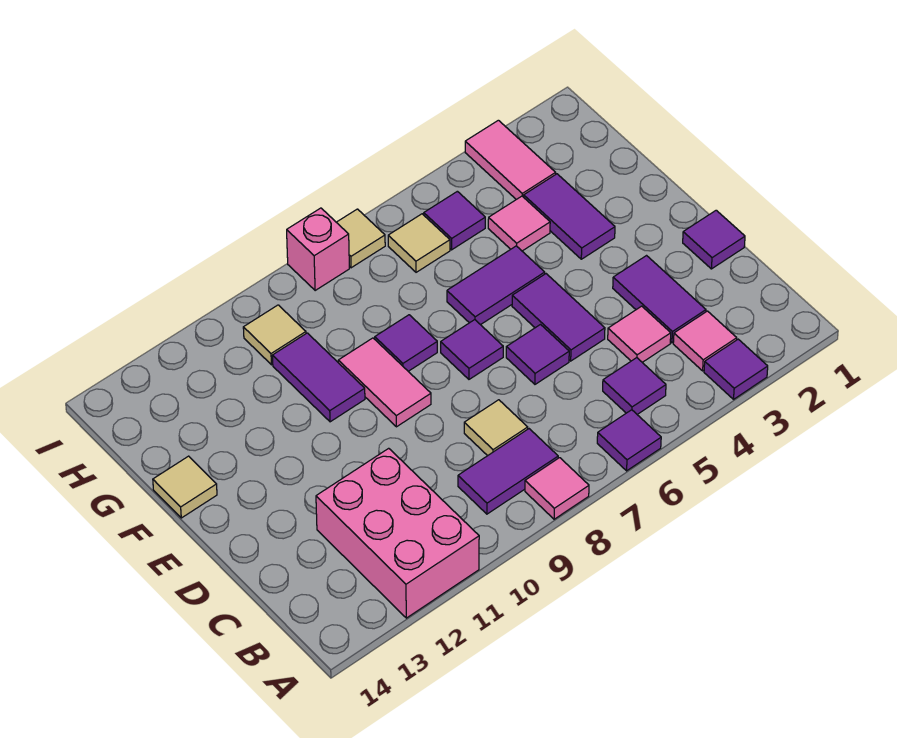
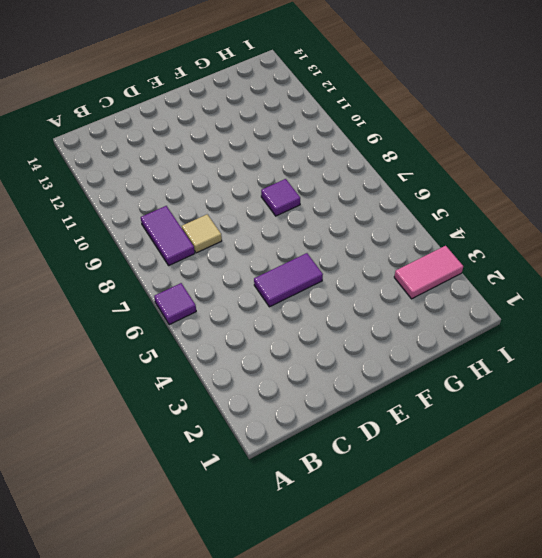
none -> purple tile A3 level 1
none -> pink tile A8 level 1
none -> pink brick A11:C12 level 1

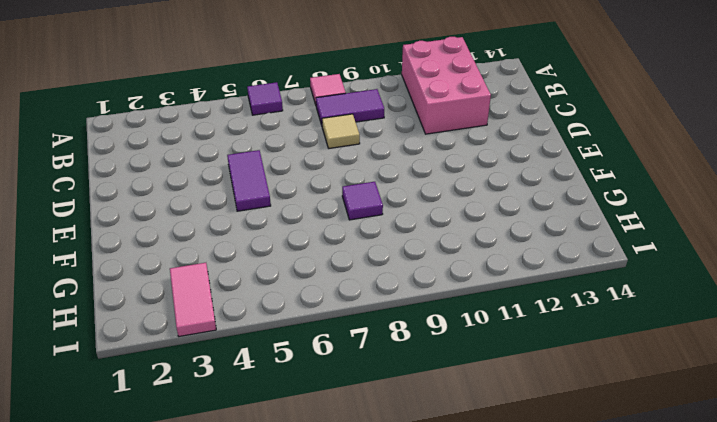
none -> purple tile A3 level 1
none -> pink tile B3 level 1
none -> purple tile B5 level 1

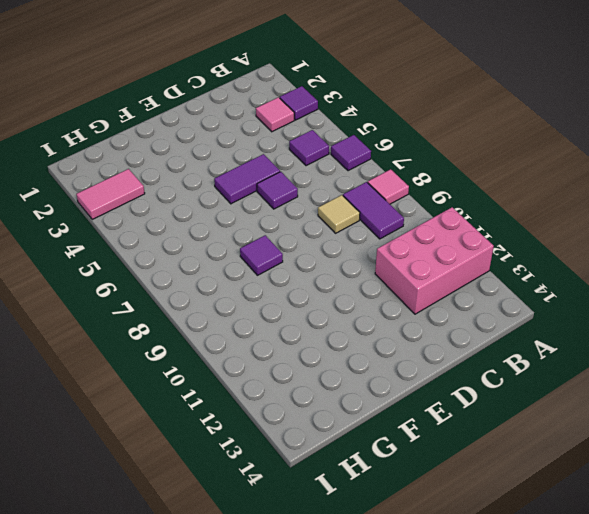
none -> purple tile C3:D3 level 1
none -> pink tile C4 level 1
none -> purple tile D1 level 1

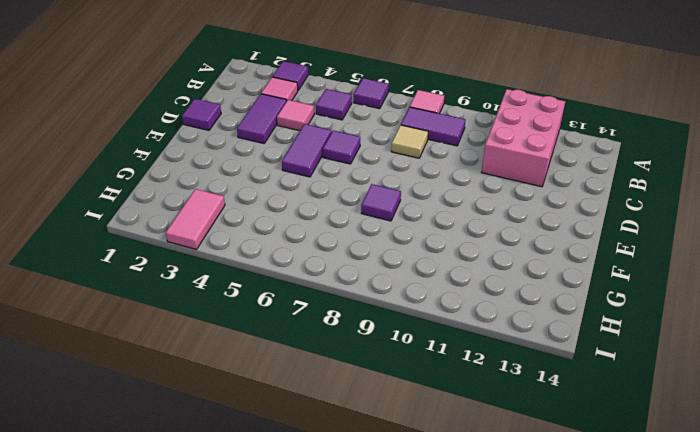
none -> purple tile E7 level 1
none -> pink tile E9:F9 level 1
none -> purple tile F3:G3 level 1

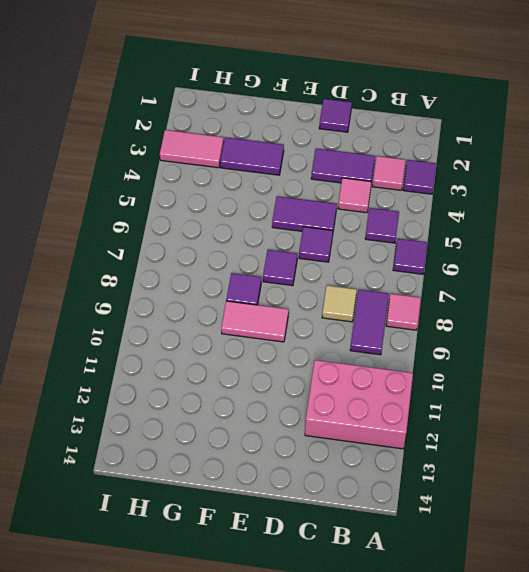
none -> purple tile F5:F6 level 1
none -> purple tile F10:G10 level 1
none -> tan tile F14 level 1

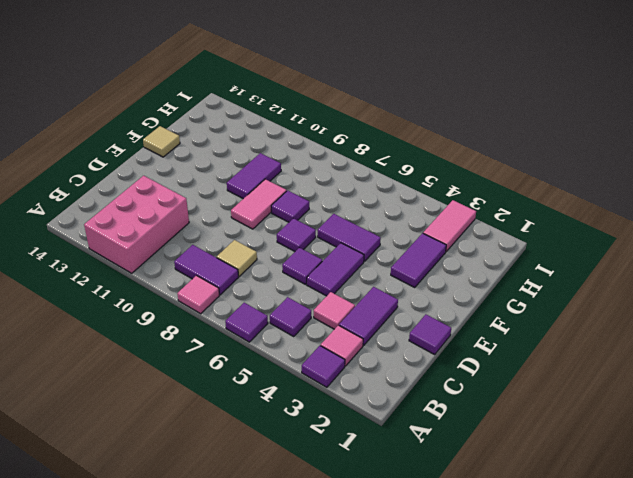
none -> pink tile G4 level 1
none -> purple tile H5 level 1
none -> tan tile H6 level 1

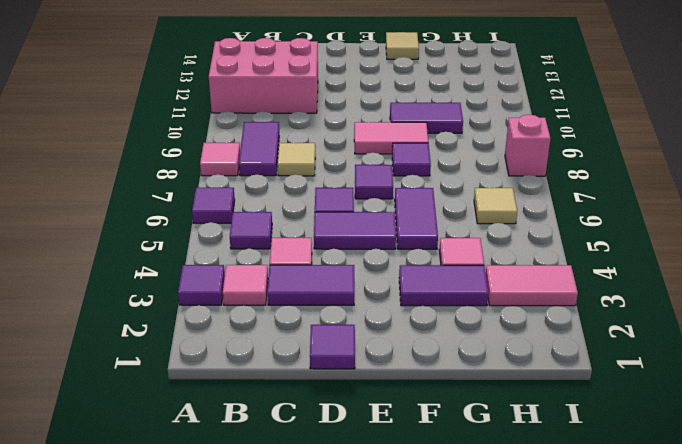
none -> purple tile H5 level 1
none -> tan tile H10 level 1
none -> tan tile I7 level 1

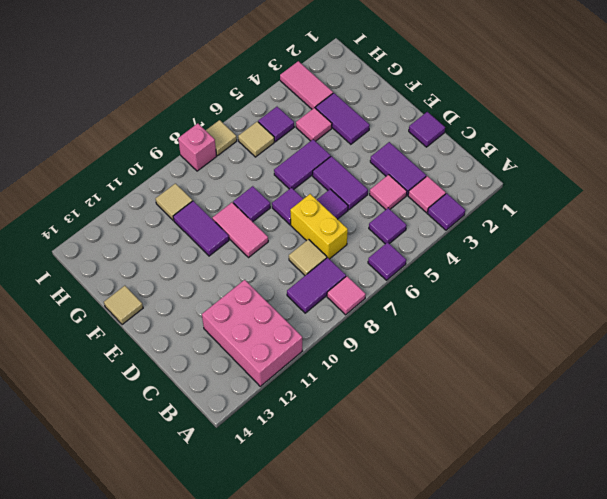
yellow brick C7:D7 level 1 -> none

